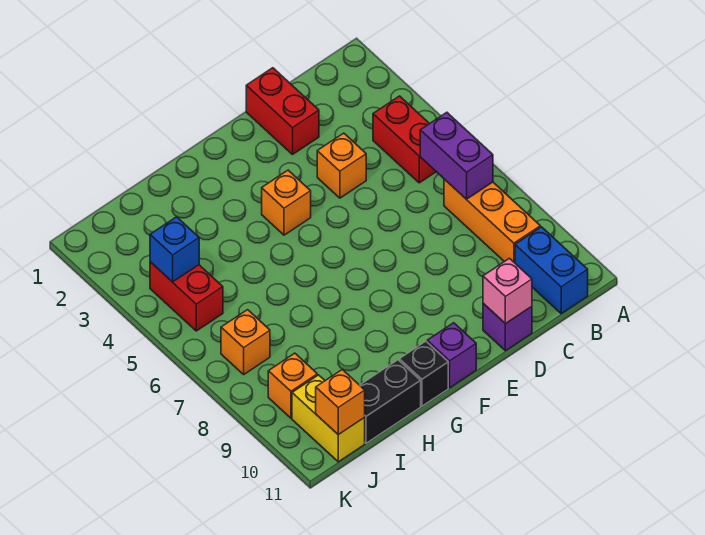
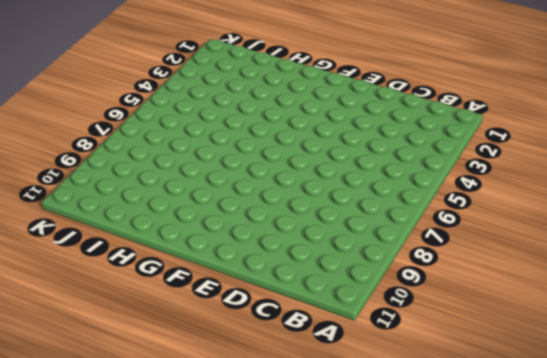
none -> red brick B4:B5 level 1
none -> orange brick B7:B9 level 1
none -> blue brick B10:B11 level 1

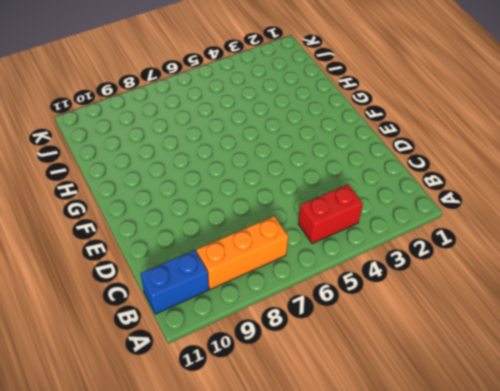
none -> red brick D1:D2 level 1
none -> orange brick D4 level 1
none -> purple brick D11 level 1

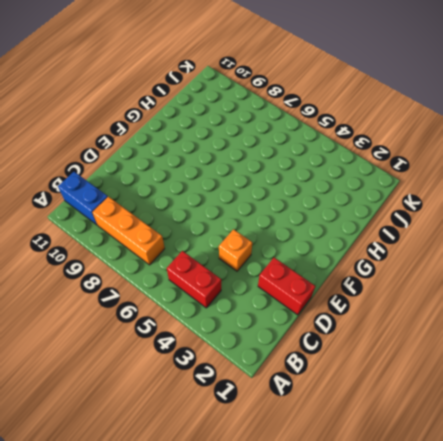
none -> purple brick D11 level 1
none -> orange brick F4 level 1
none -> purple brick F11 level 1

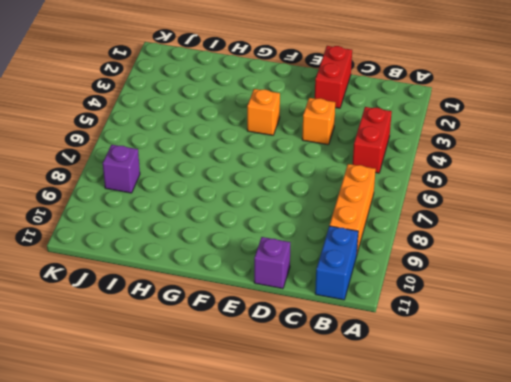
purple brick J8 level 1 -> purple brick F11 level 1
none -> black brick G11 level 1
none -> black brick H11:I11 level 1
none -> red brick J4:J5 level 1

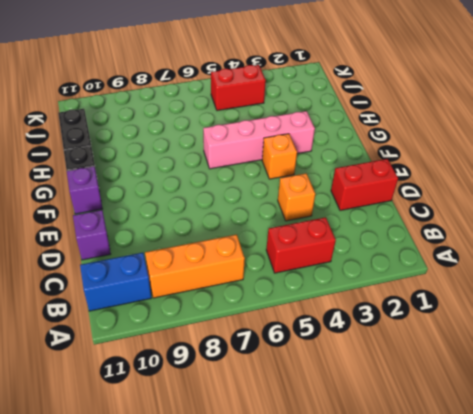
pink brick G3:G6 level 1 -> none
none -> orange brick J7 level 1
none -> orange brick J9 level 1
none -> yellow brick J10:J11 level 1

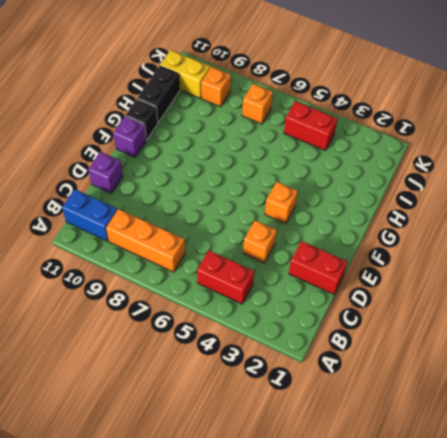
none -> purple brick B6:B7 level 2
none -> pink brick D11 level 2
none -> blue brick J4 level 2

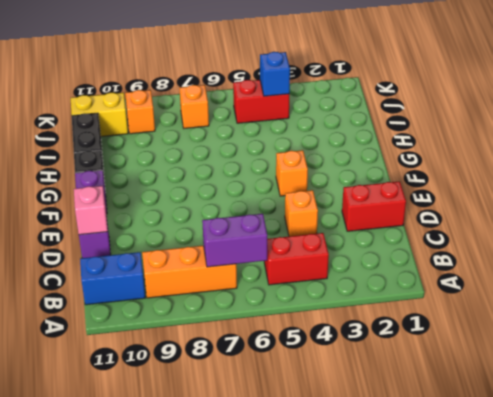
none -> orange brick J11 level 2

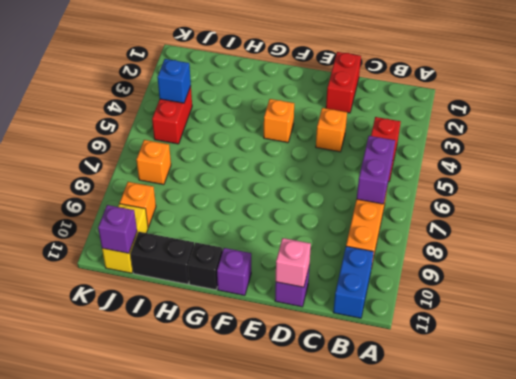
purple brick J11 level 2 -> orange brick J11 level 2

